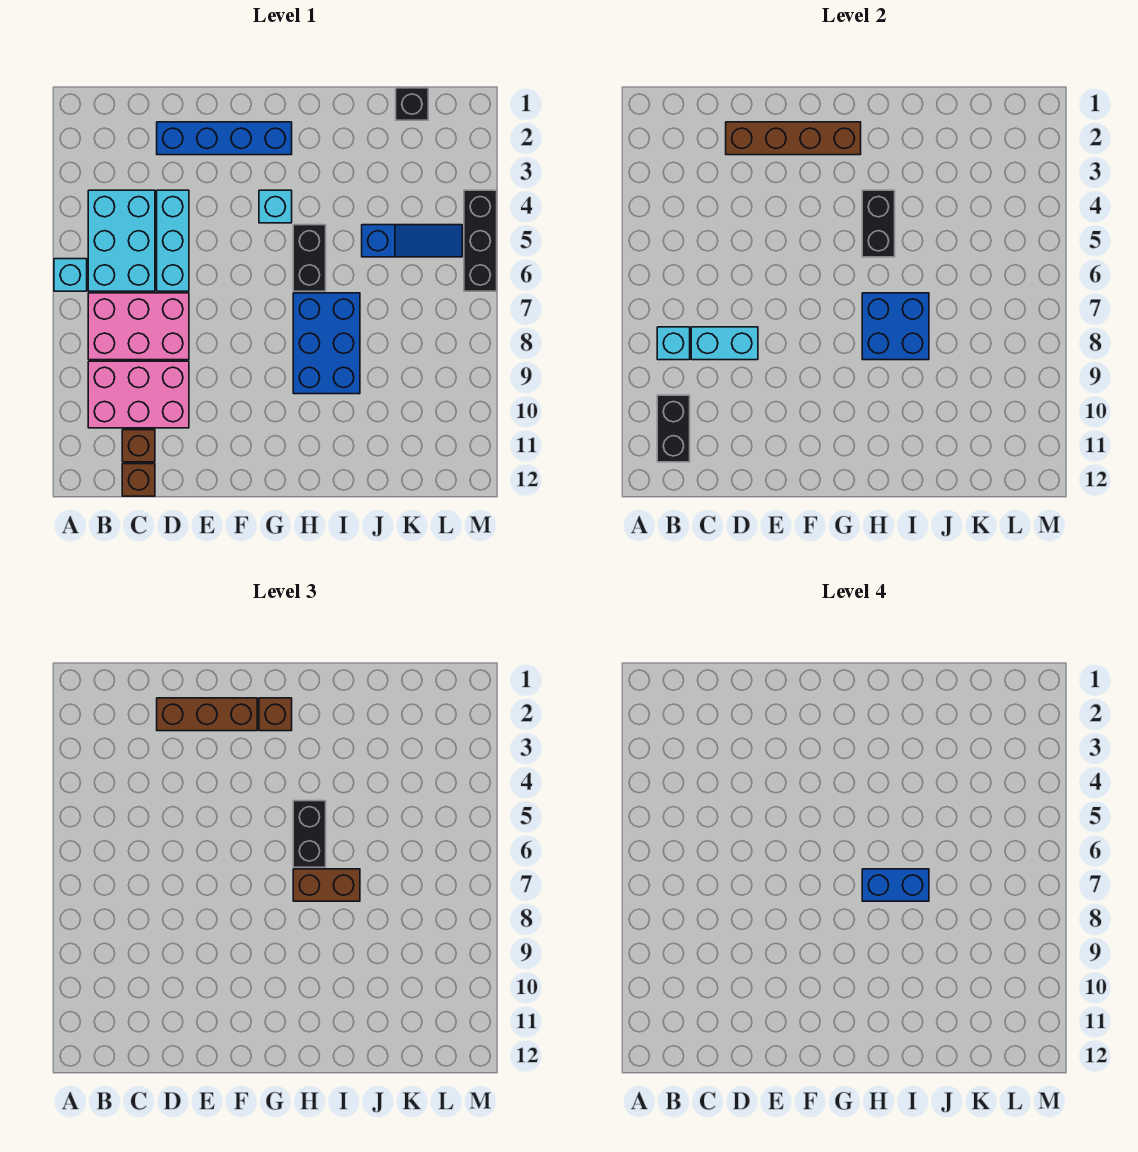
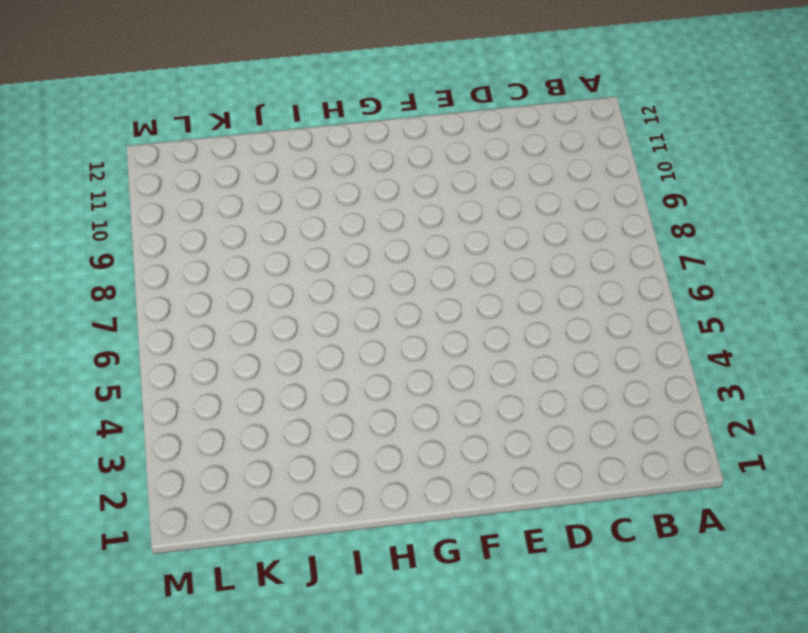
none -> cyan brick A6 level 1
none -> cyan brick B4:C6 level 1
none -> pink brick B7:D8 level 1

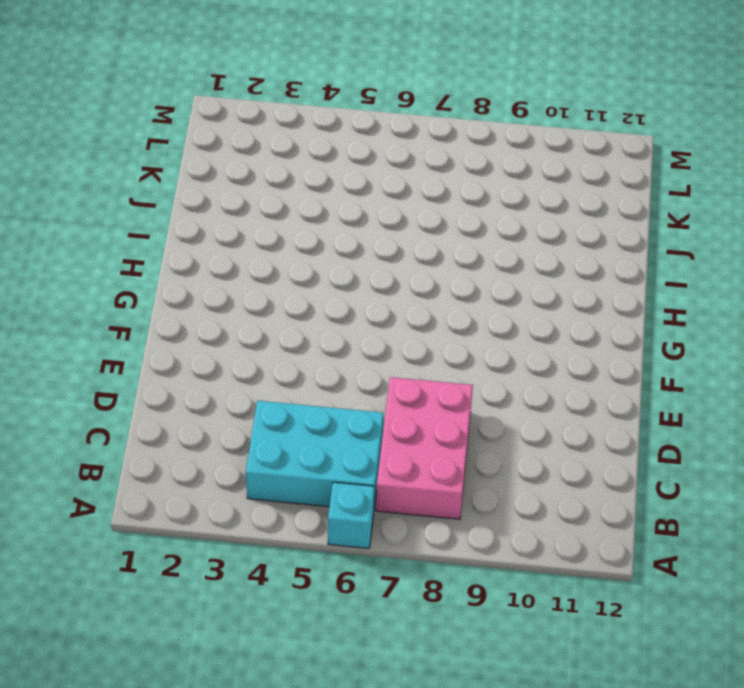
none -> pink brick B9:D10 level 1
none -> brown brick C11 level 1
none -> brown brick C12 level 1

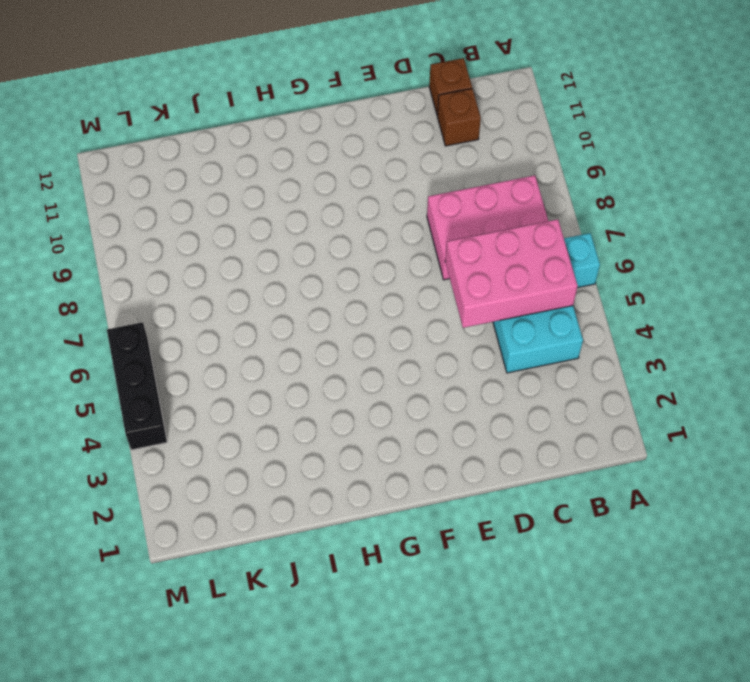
pink brick B5:D6 level 2 -> pink brick B9:D10 level 1
none -> blue brick D2:G2 level 1
none -> cyan brick D4:D6 level 1
none -> cyan brick G4 level 1

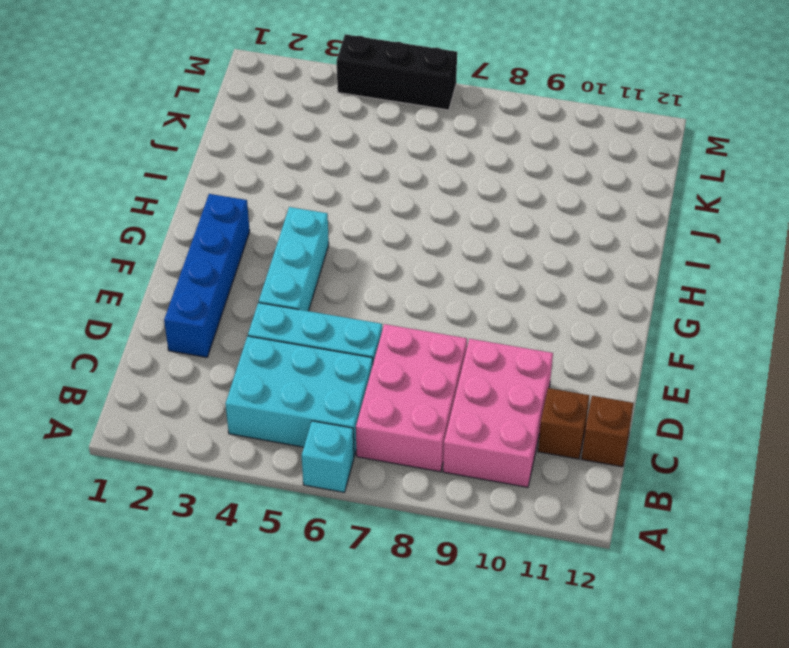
cyan brick E4:G4 level 1 -> cyan brick G4 level 1
none -> black brick H5:H6 level 1
none -> blue brick H7:I9 level 1
none -> blue slope J5:L5 level 1 top J

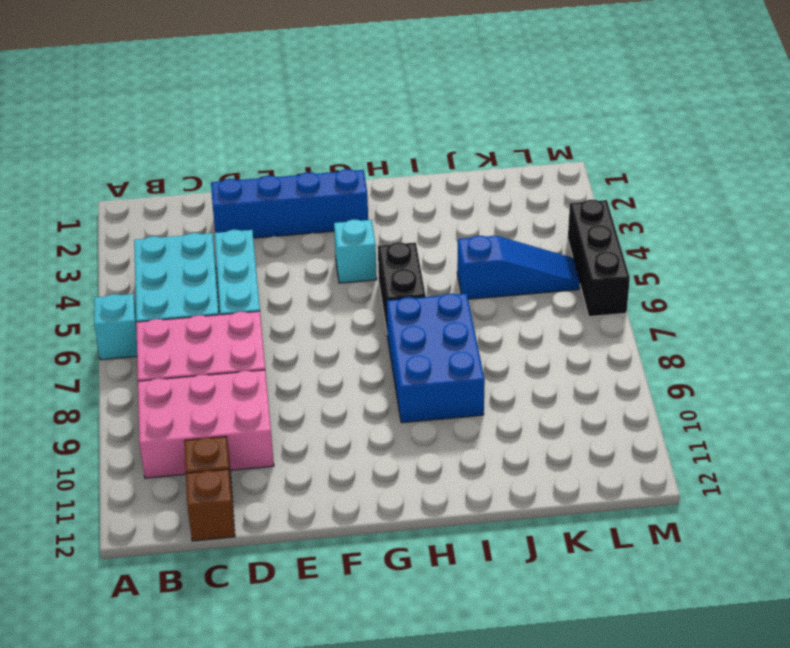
none -> black brick K1 level 1
none -> cyan brick B8 level 2
none -> black brick B10:B11 level 2

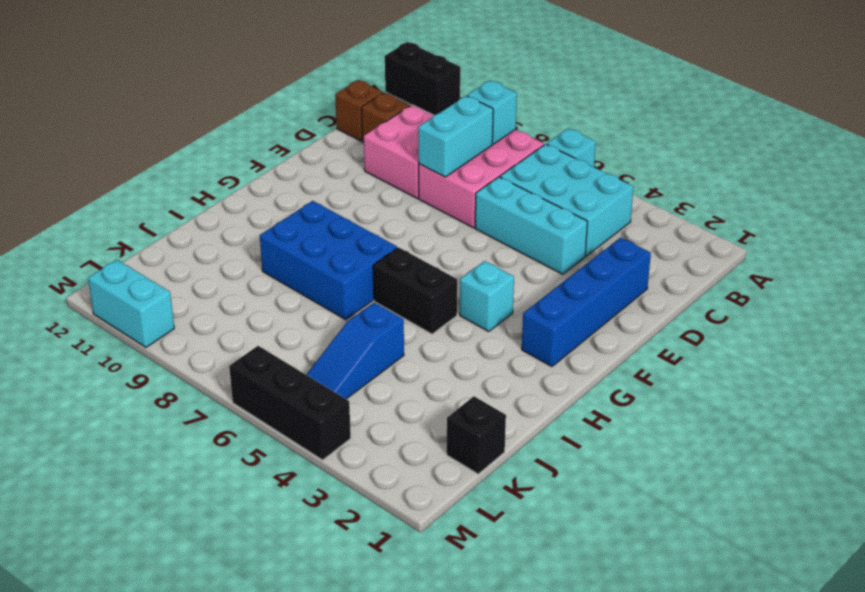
cyan brick M10:M11 level 1 -> none
none -> brown brick D2:G2 level 2
none -> black brick H4:H5 level 2
none -> blue brick H7:I8 level 2

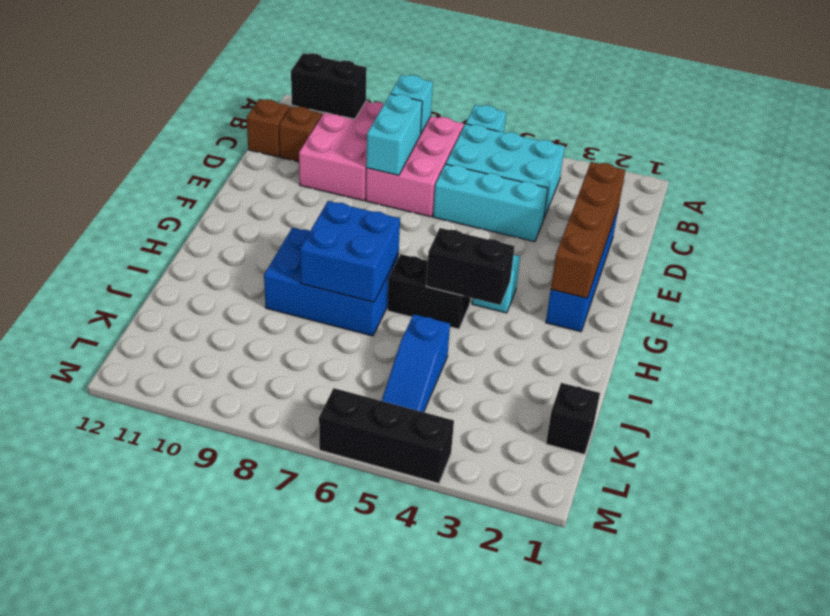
none -> brown brick D2:F2 level 3
none -> brown brick G2 level 3
none -> black brick H5:H6 level 3

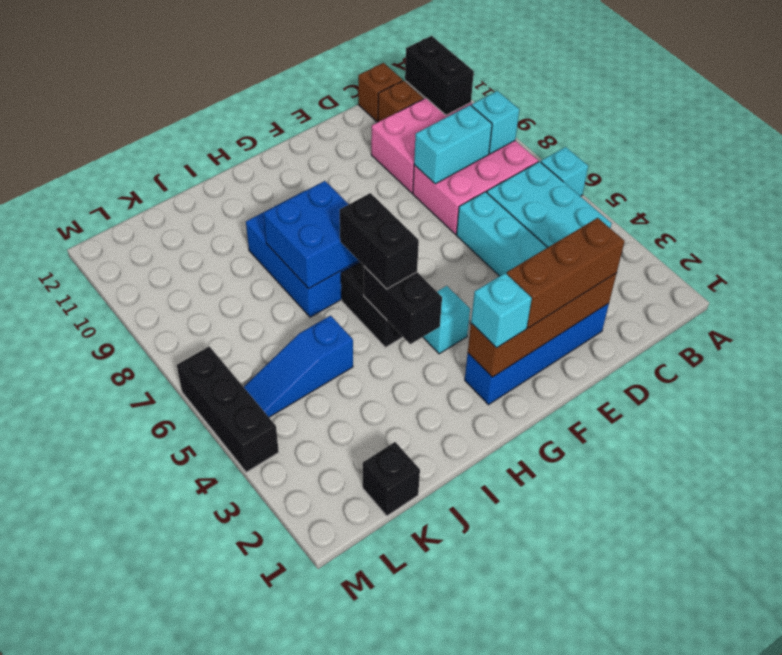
cyan brick G2 level 3 -> brown brick G2 level 3
none -> brown brick H7:I7 level 3
none -> blue brick H7:I7 level 4

